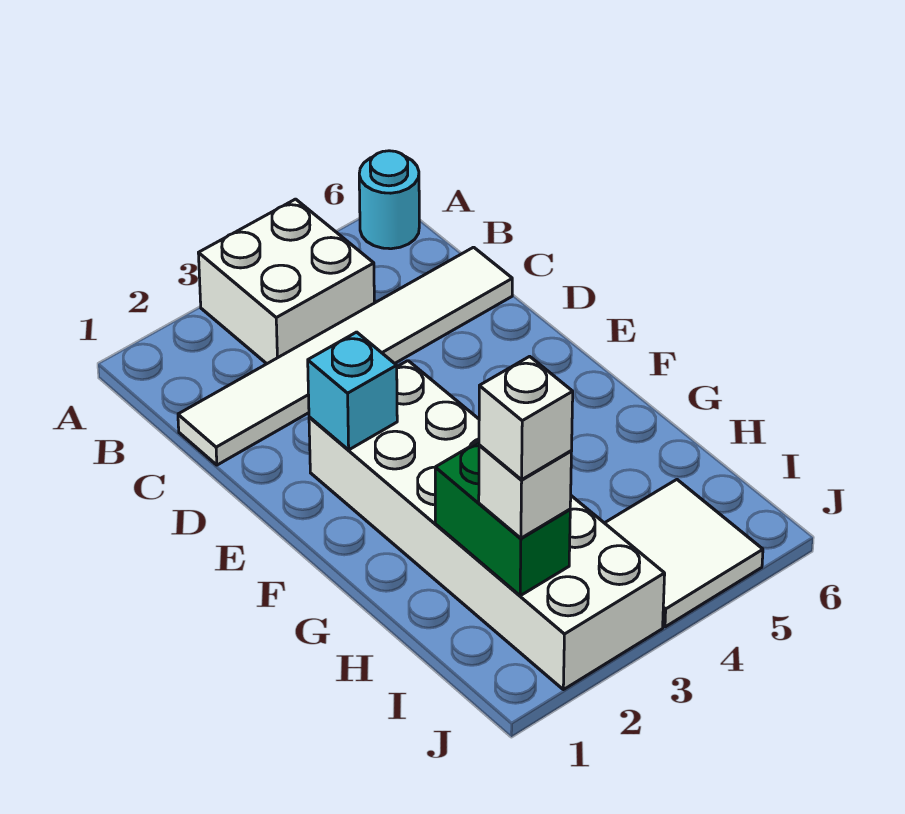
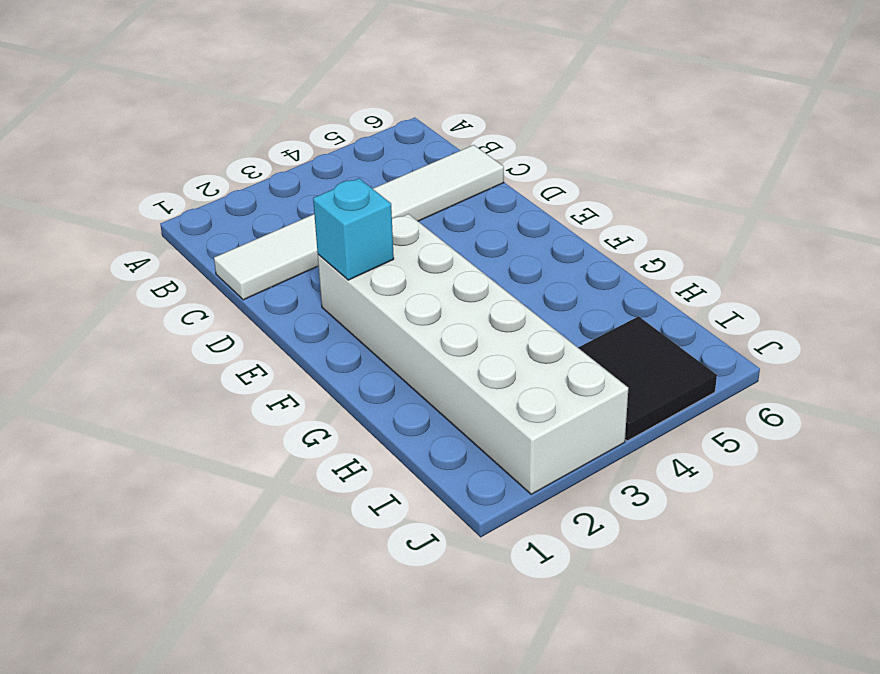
black tile I4:J5 level 1 -> white tile I4:J5 level 1
none -> white brick A3:B4 level 1
none -> cyan round brick A6 level 1

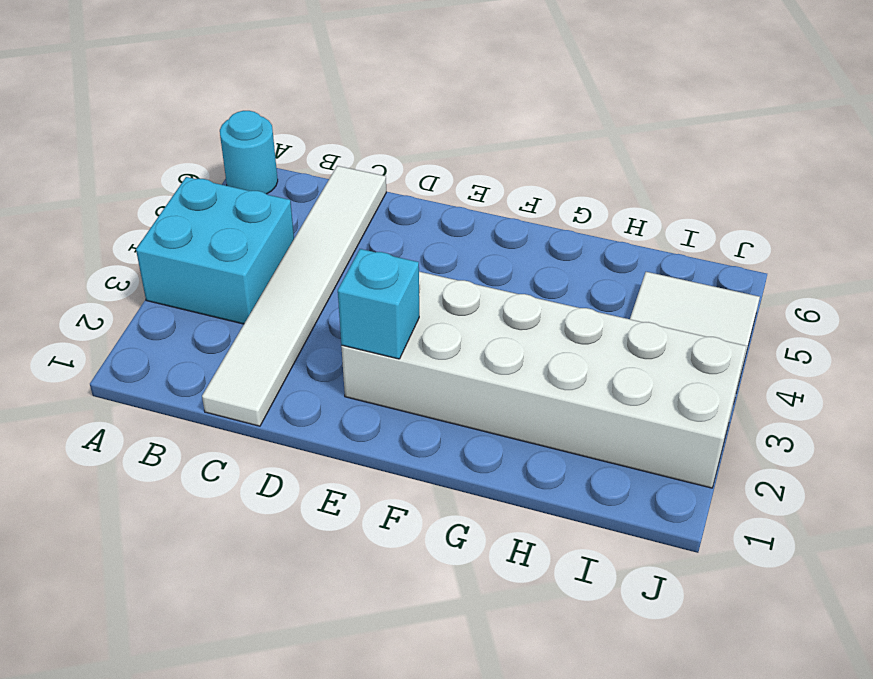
cyan brick A3:B4 level 1 -> white brick A3:B4 level 1
none -> green brick H2:I2 level 2
none -> white brick I2 level 3

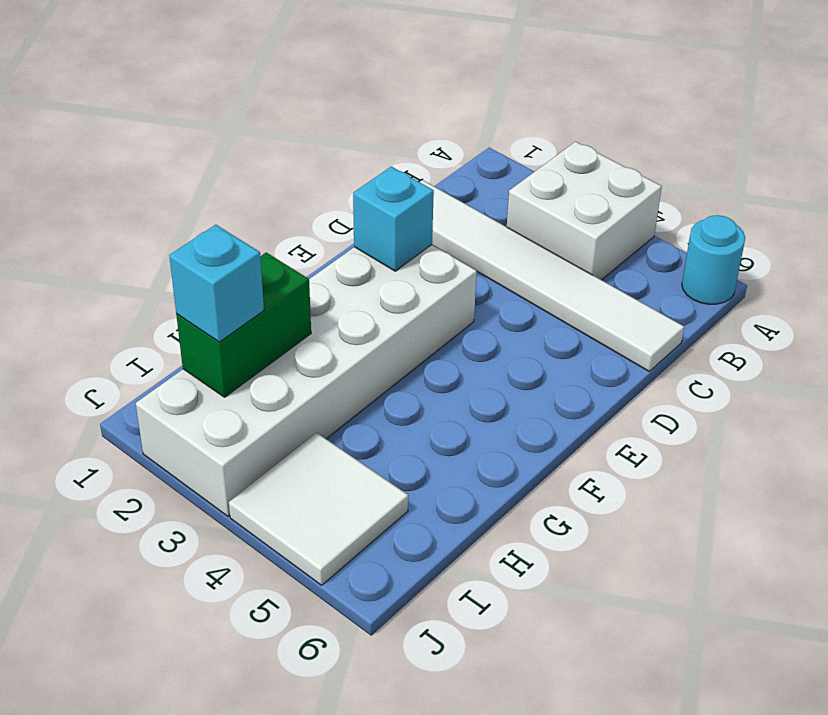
cyan brick I2 level 3 -> white brick I2 level 3
none -> white brick I2 level 4

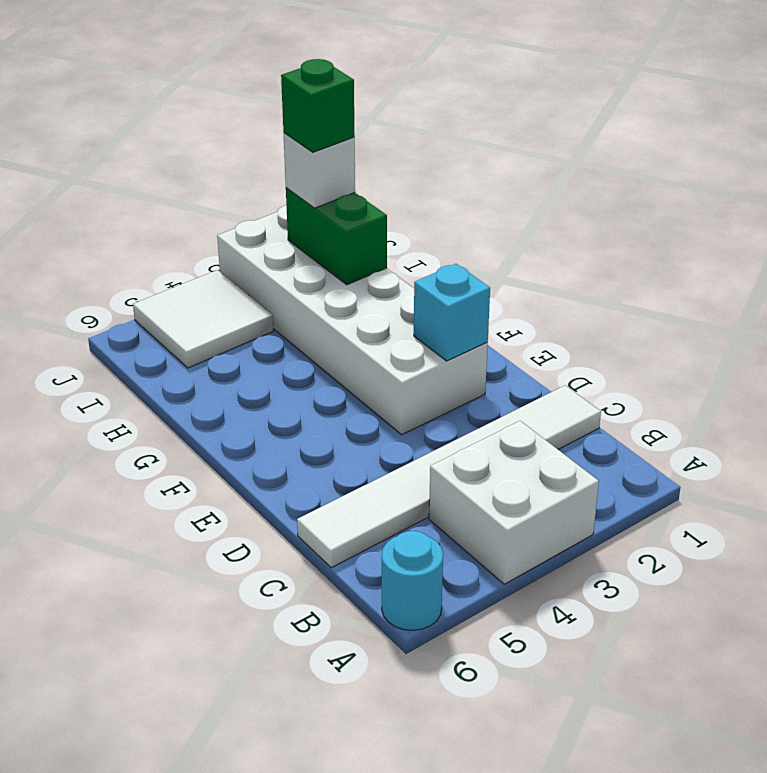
green brick I2 level 4 -> white brick I2 level 4

